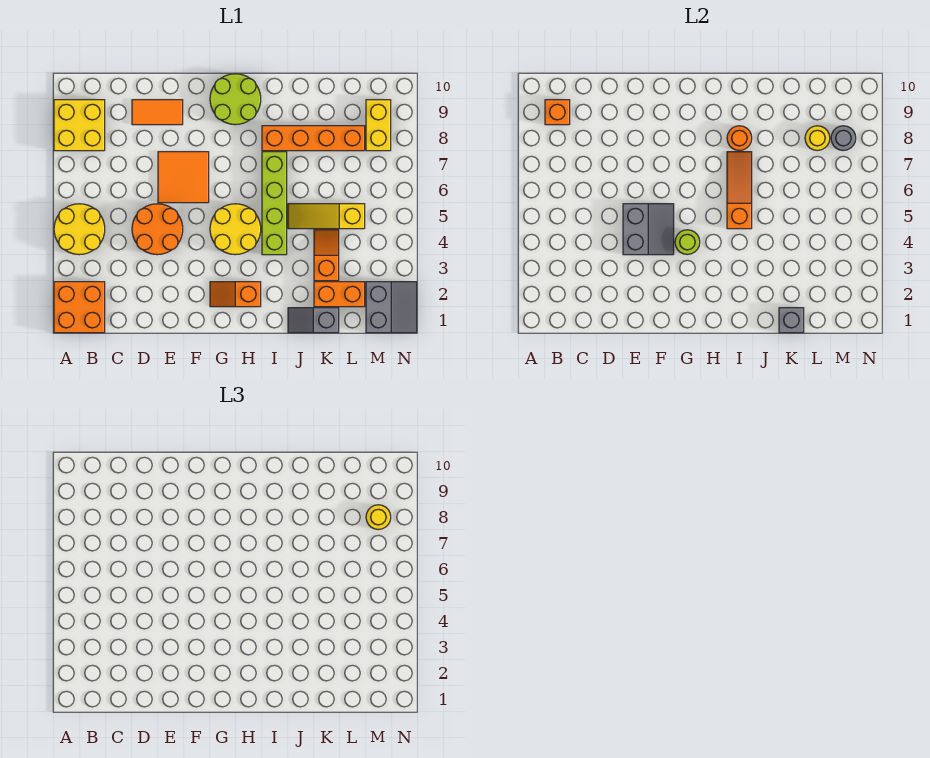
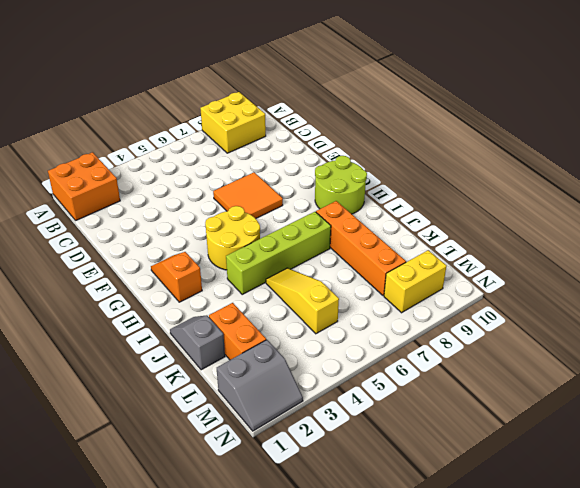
none -> yellow round brick A4:B5 level 1
none -> orange round brick D4:E5 level 1
none -> orange tile D9:E9 level 1

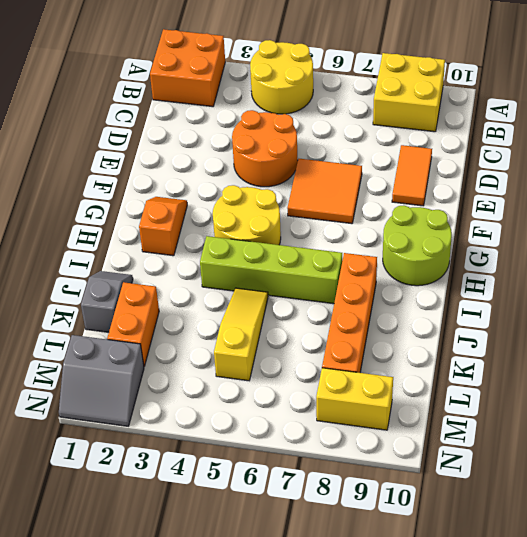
none -> orange slope K3:K4 level 1 top 3
none -> orange brick B9 level 2
none -> grey slope E4:F5 level 2 top E

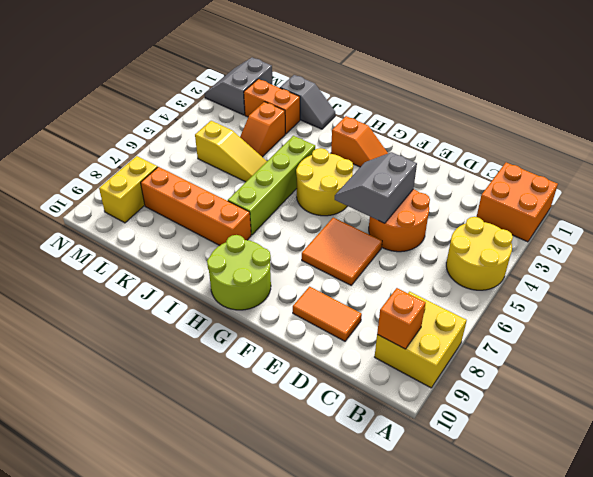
none -> lime round brick G4 level 2
none -> orange slope I5:I7 level 2 top 5
none -> orange round brick I8 level 2

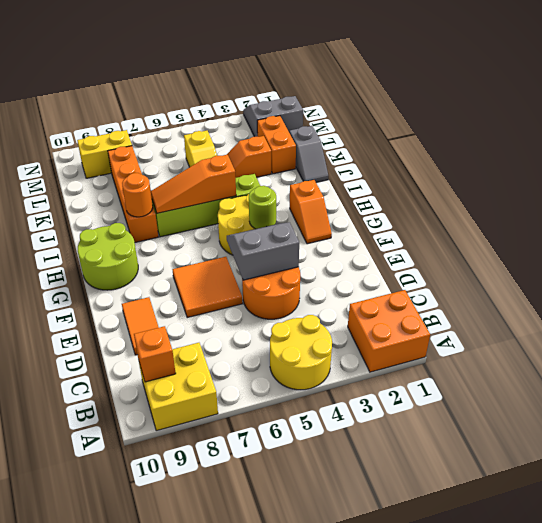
none -> grey brick K1 level 2
none -> yellow round brick L8 level 2
none -> grey round brick M8 level 2

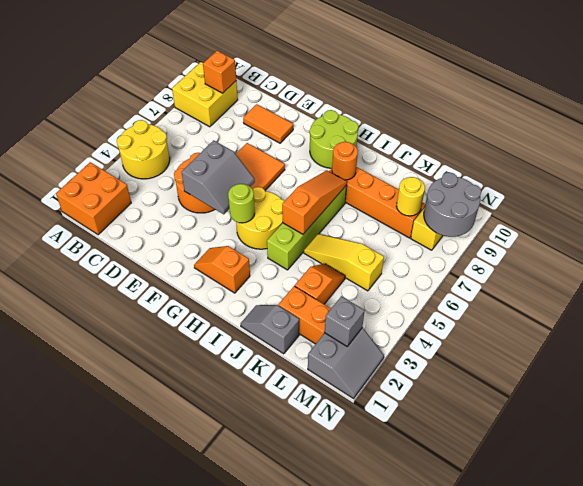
grey brick M2 level 2 -> grey brick K1 level 2
grey round brick M8:N9 level 2 -> grey round brick M8 level 2
none -> yellow round brick M8 level 3

